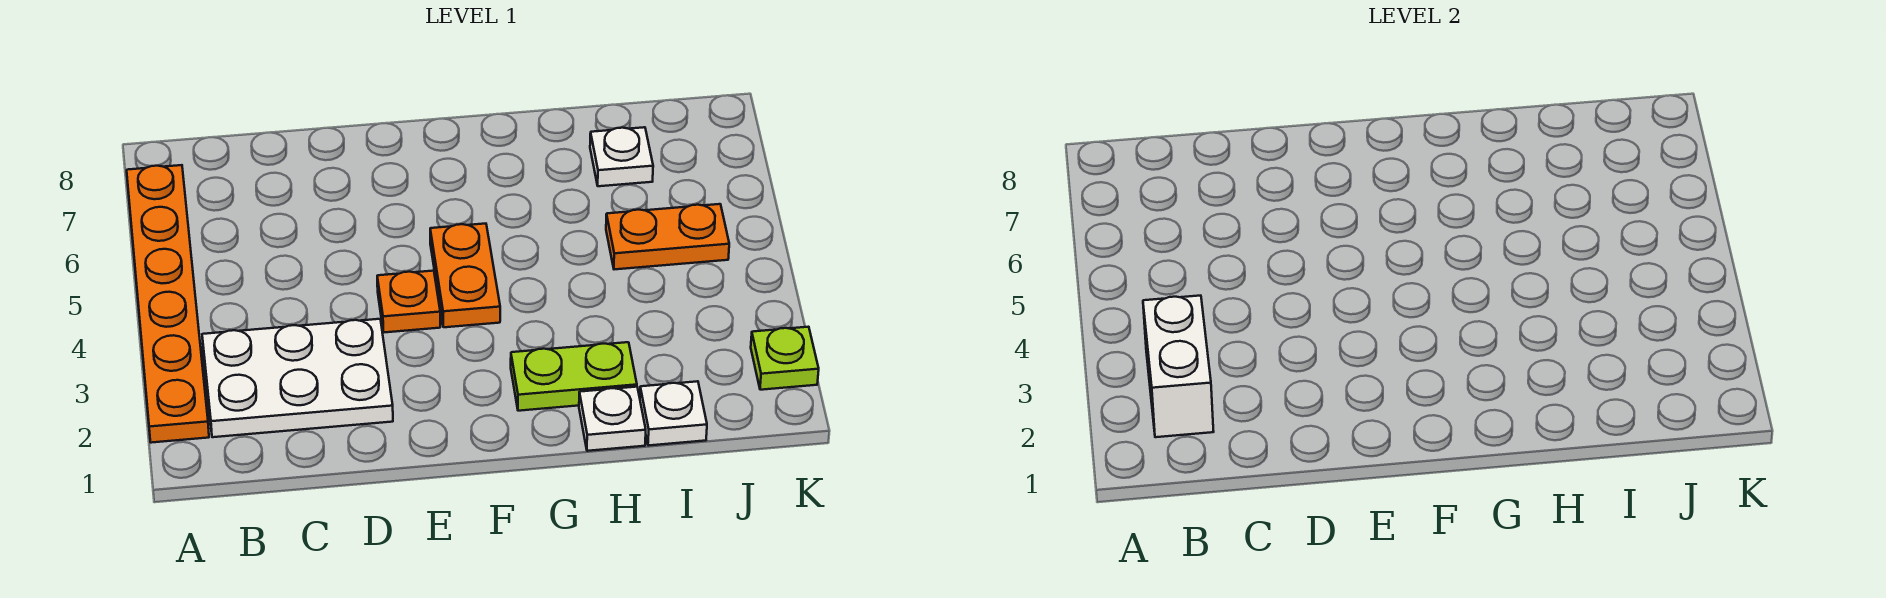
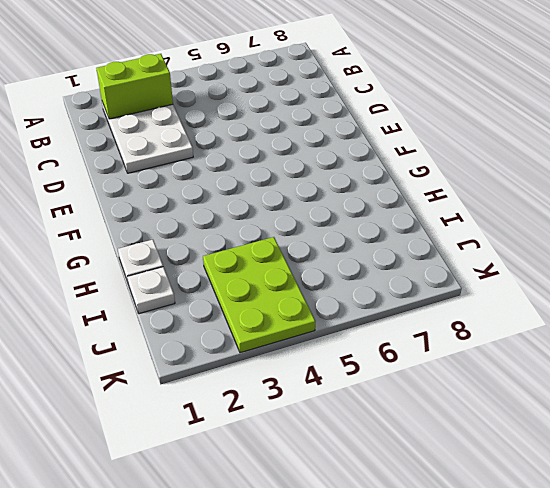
lime brick B2:B3 level 2 -> white brick B2:B3 level 2
lime plate I3:K4 level 1 -> none
none -> orange plate A2:A7 level 1
none -> orange plate E4 level 1

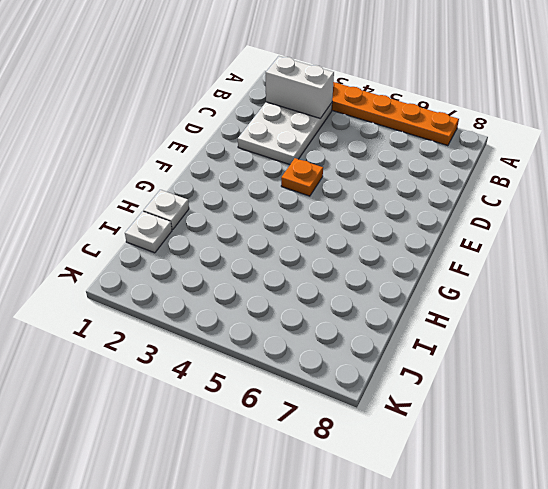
none -> orange plate F4:F5 level 1
none -> lime plate G2:H2 level 1

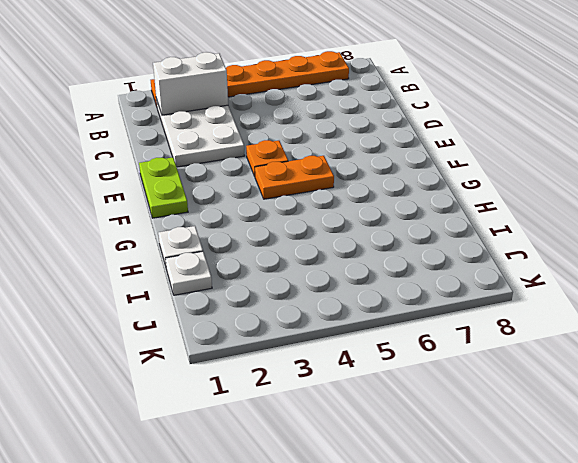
lime plate E1:F1 level 1 -> lime plate G2:H2 level 1
none -> orange plate I5:J5 level 1
none -> white plate I7 level 1

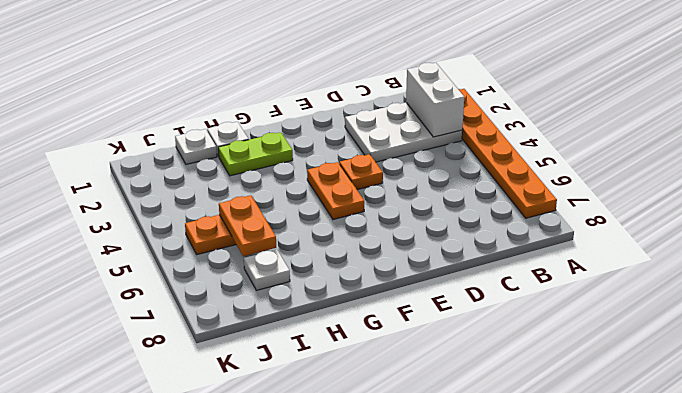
orange plate I5:I6 level 2 -> none
none -> lime plate K2 level 1

